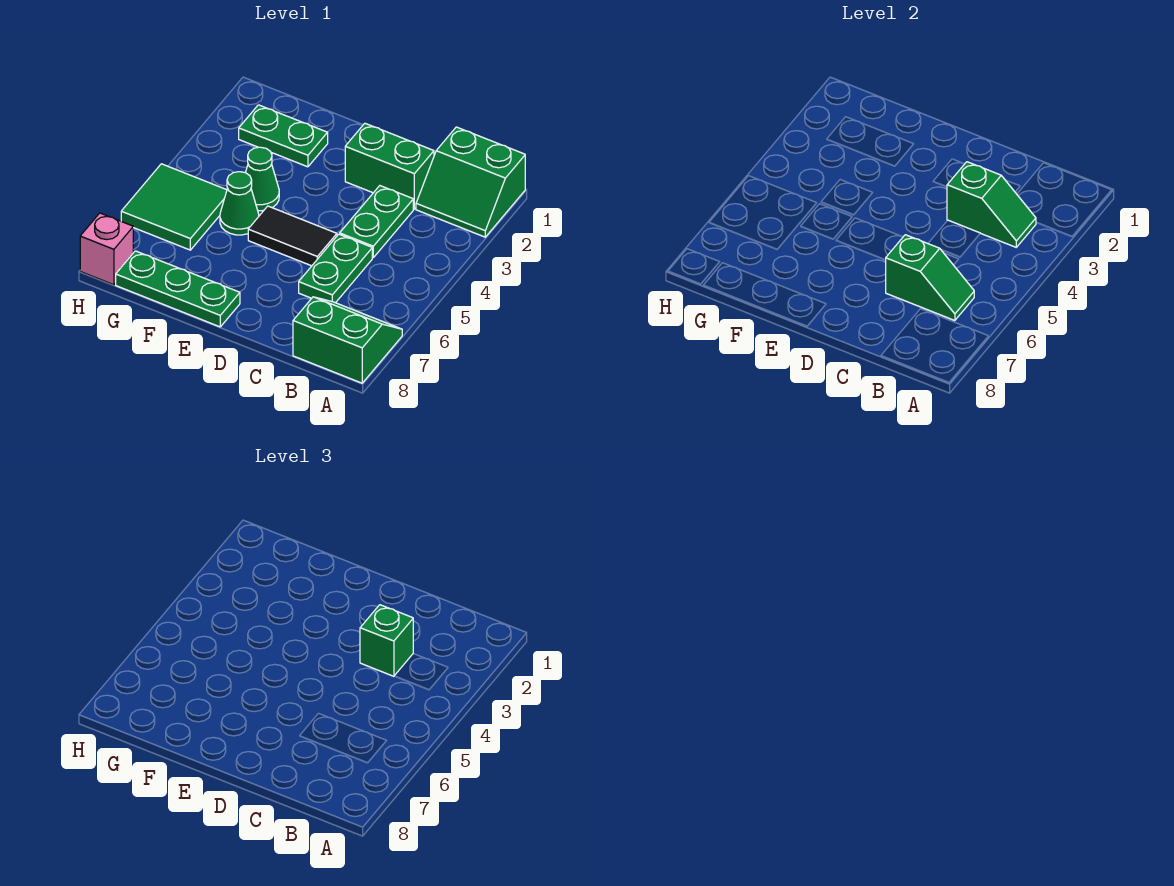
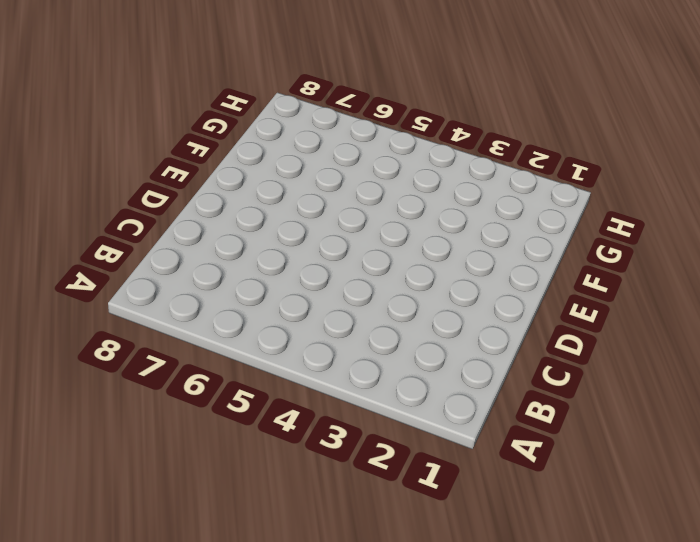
none -> green slope A1:B2 level 1 top 1
none -> green slope A7:B8 level 1 top 8
none -> green brick C2:D2 level 1

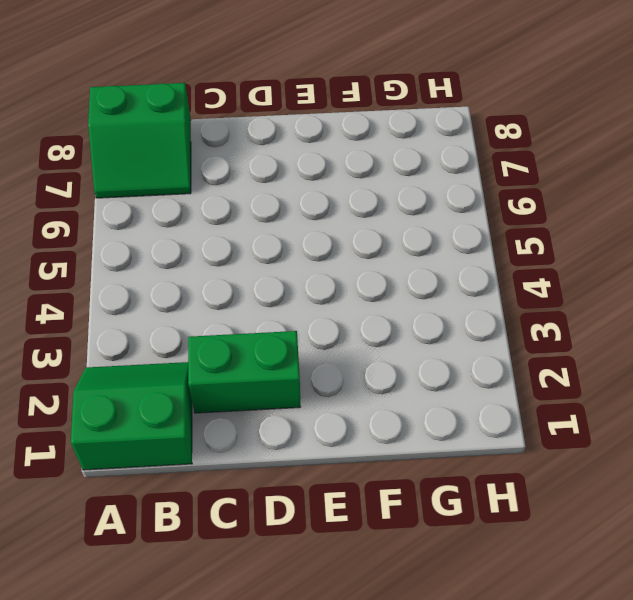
none -> green plate C3:C4 level 1
none -> green plate C5:C6 level 1
none -> black tile D5:E5 level 1

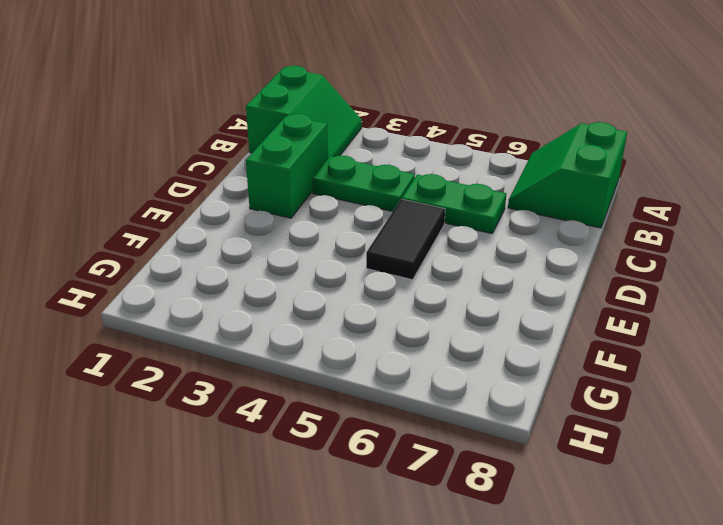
none -> green plate E8:G8 level 1
none -> green plate F2:G2 level 1
none -> green cone F4 level 1

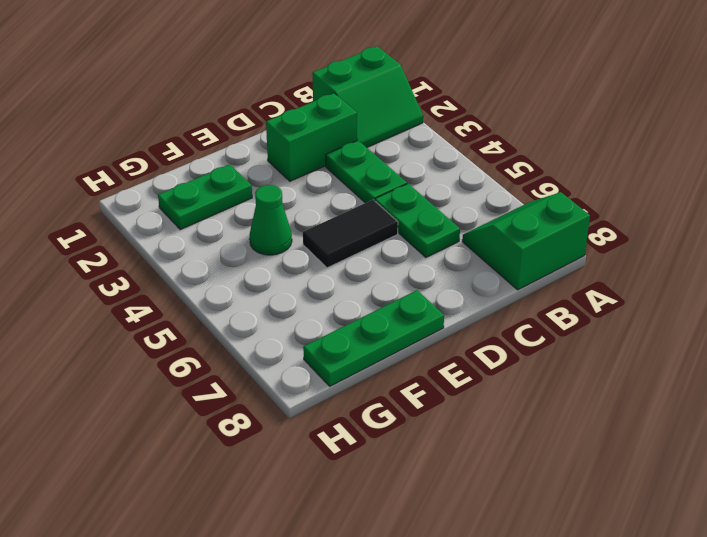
none -> green cone F5 level 1
none -> green tile G5:H6 level 1
none -> pink brick H8 level 1

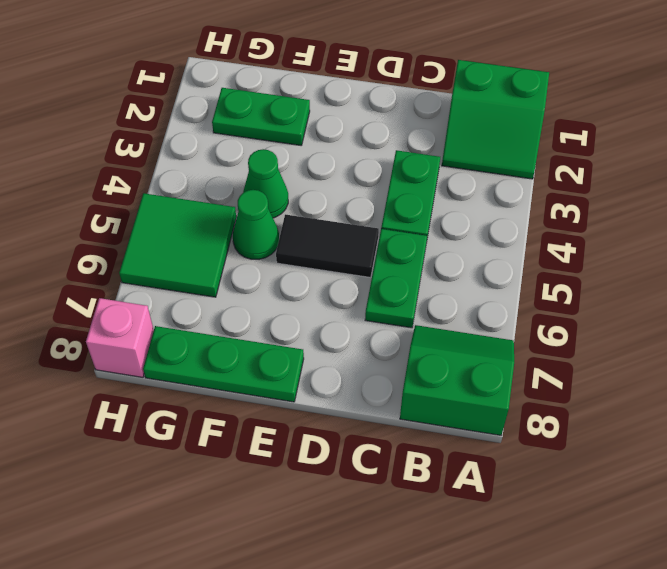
none -> green brick C2:D2 level 1
none -> green slope B3:C3 level 2 top C
none -> green slope B6:C6 level 2 top C

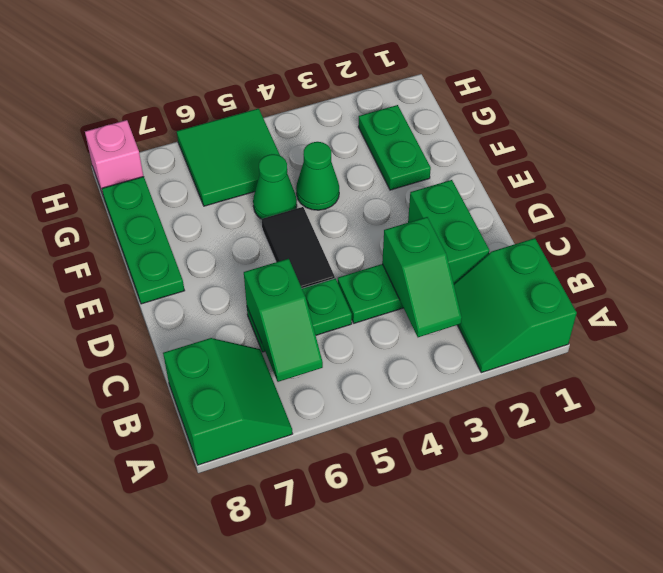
none -> green brick C3 level 3

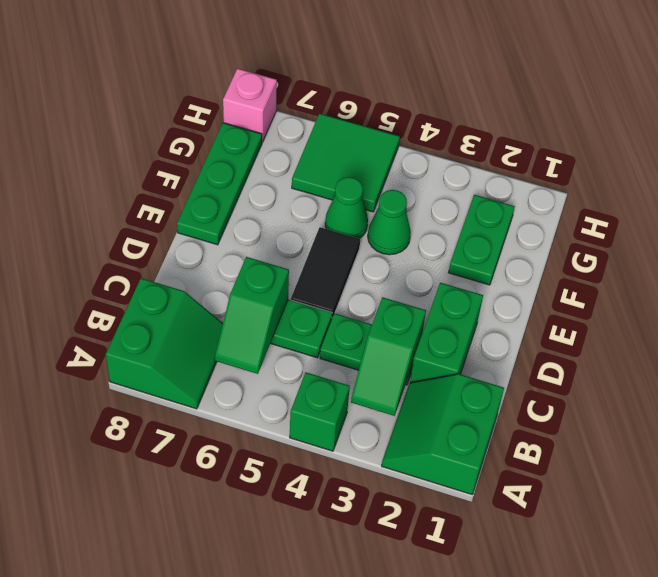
green brick A4 level 1 -> green brick C3 level 3

